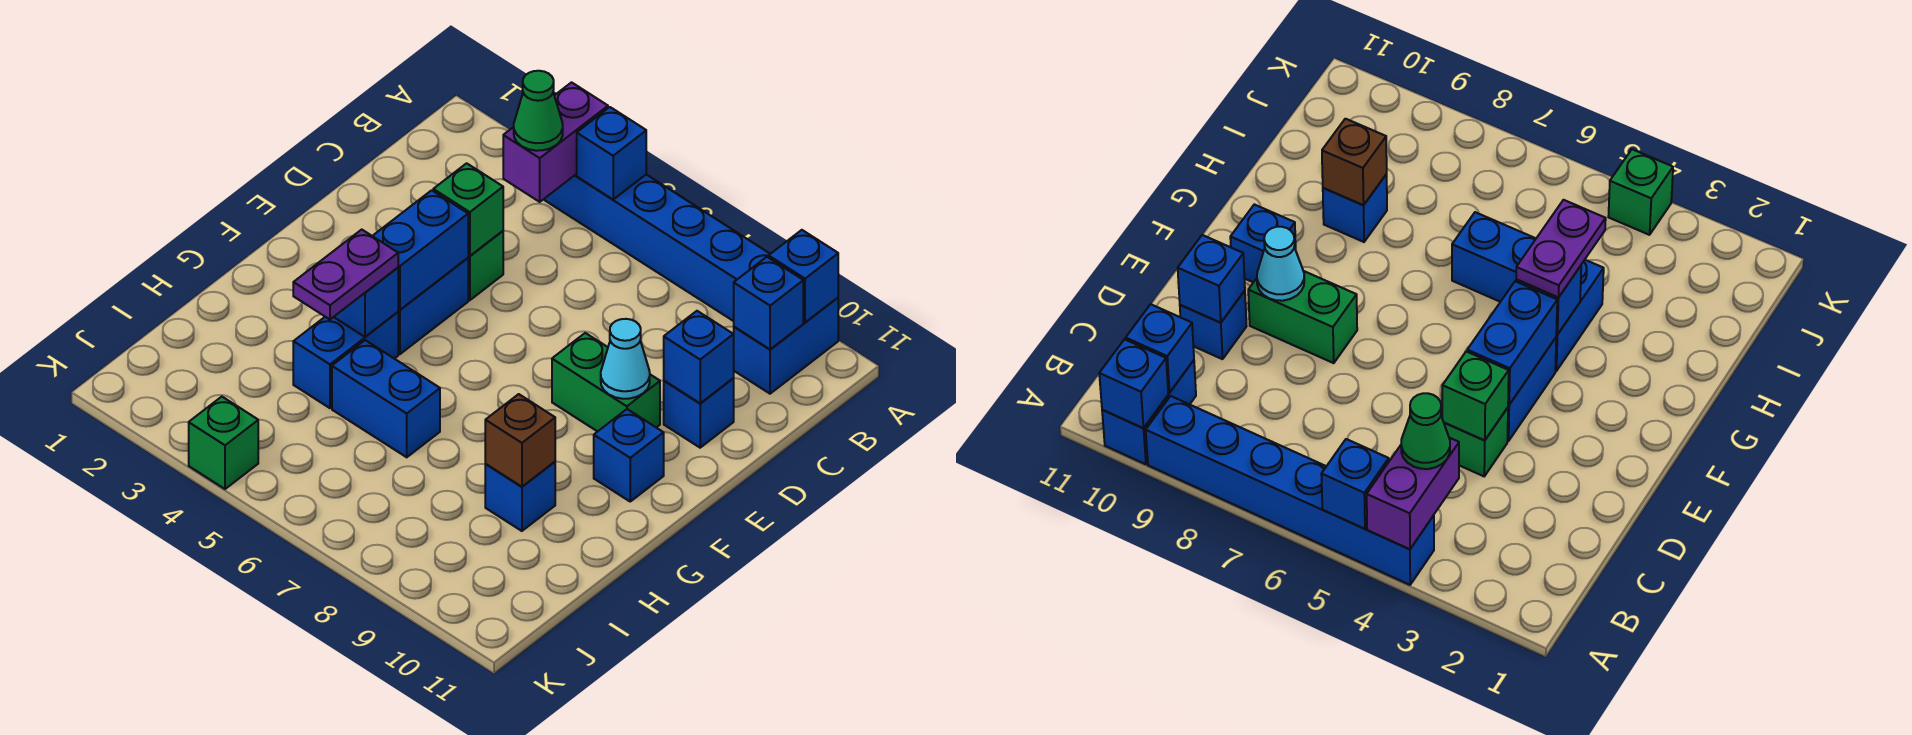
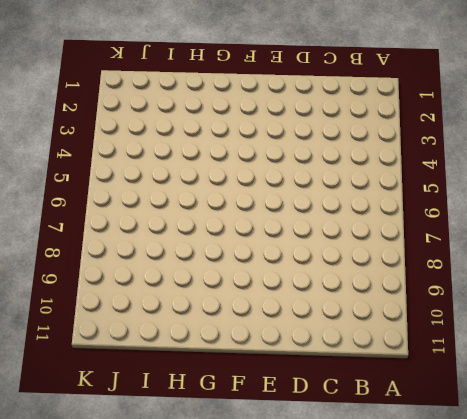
none -> blue brick A4:A9 level 1
none -> blue brick A10:B10 level 1
none -> green brick D4 level 1

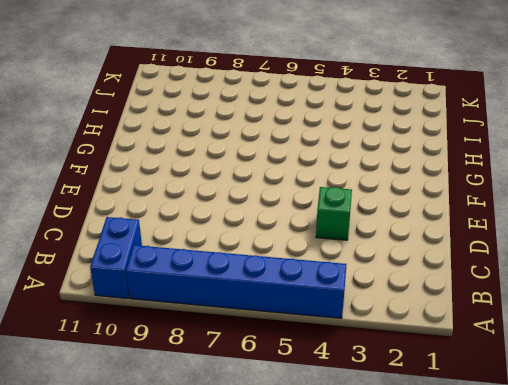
none -> blue brick D10 level 1
none -> blue brick E4:F4 level 1
none -> green brick E8:E9 level 1

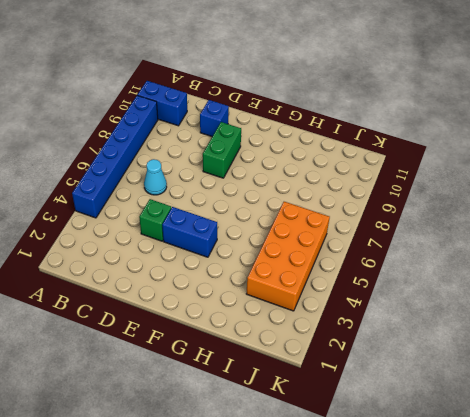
cyan cone C6 level 1 -> cyan cone E9 level 2
orange brick I3:J6 level 1 -> none
none -> blue brick F10 level 1
none -> blue brick G4:H4 level 1
none -> blue brick H5:H6 level 1

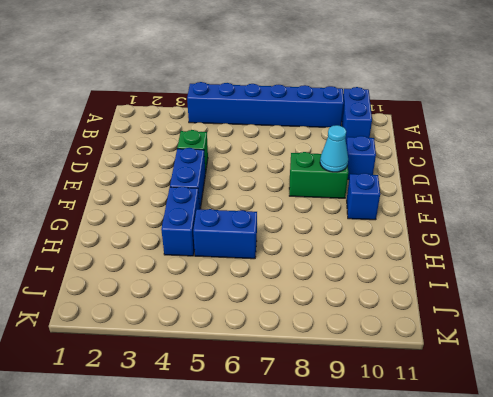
none -> blue brick H9 level 1
none -> green brick K4 level 1
none -> purple brick A4:B4 level 2

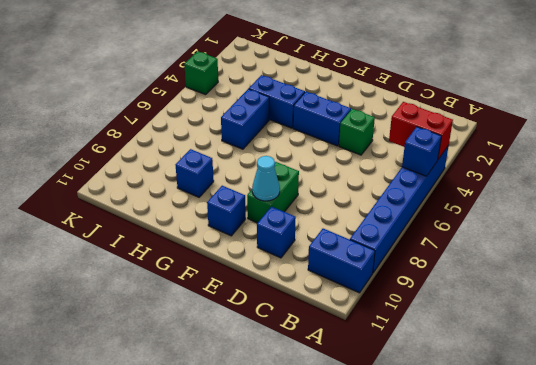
red brick A4:B4 level 2 -> purple brick A4:B4 level 2
none -> blue brick A10 level 2
none -> blue brick B10 level 2
none -> green brick D4 level 2

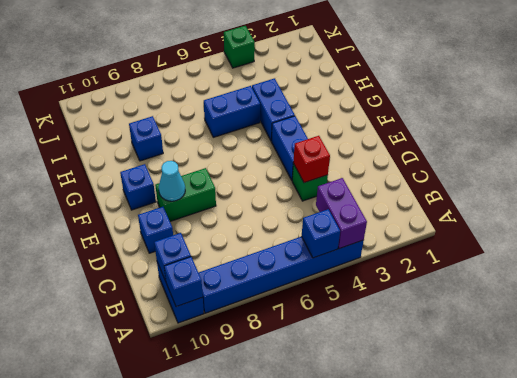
red brick D4 level 2 -> green brick D4 level 2
none -> blue brick D10 level 2
none -> blue brick E4:F4 level 2
none -> blue brick G4 level 2

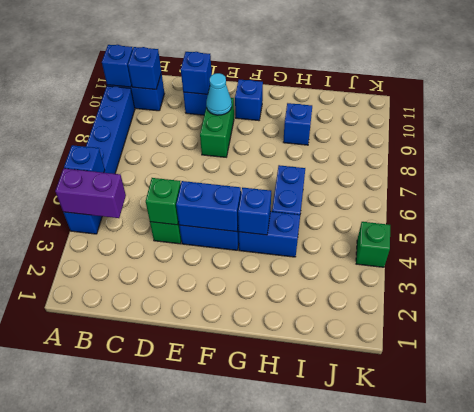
none -> brown brick H9 level 2
none -> green cone B4 level 3
none -> purple plate G4:H4 level 3

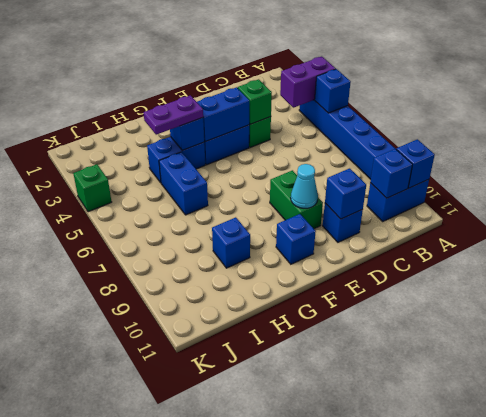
none -> brown brick H9 level 2
none -> green cone B4 level 3

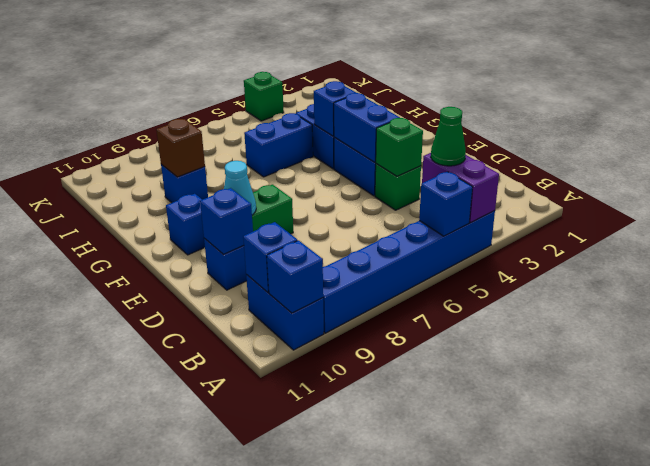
none -> purple plate G4:H4 level 3

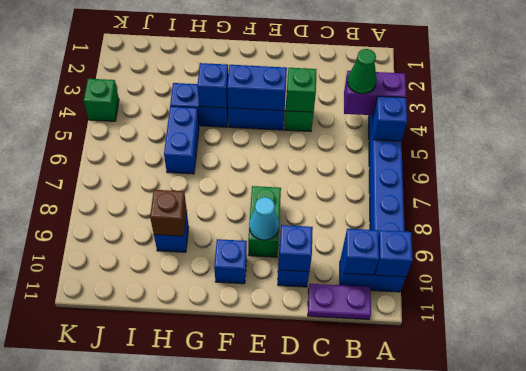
purple plate B11:C11 level 1 -> purple plate G4:H4 level 3

